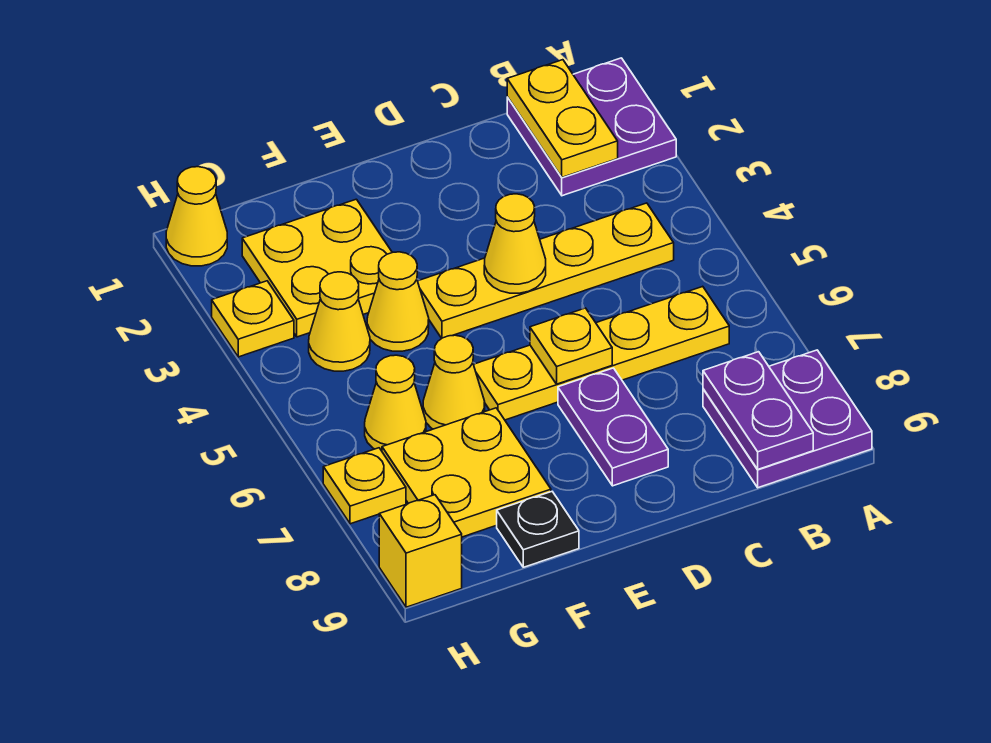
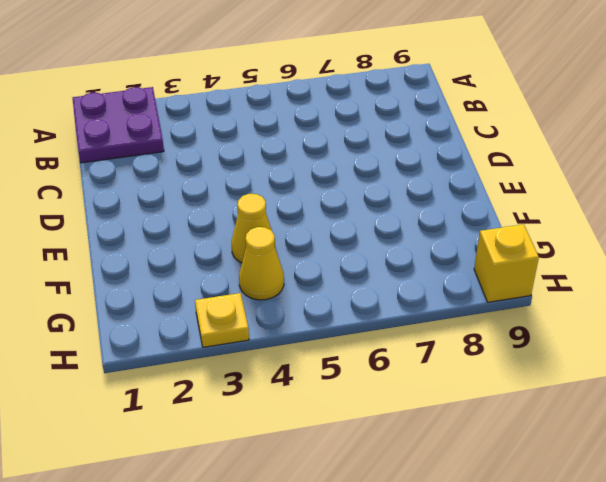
none -> purple plate A8:B9 level 1
none -> yellow plate B4:E4 level 1
none -> yellow plate B6:E6 level 1

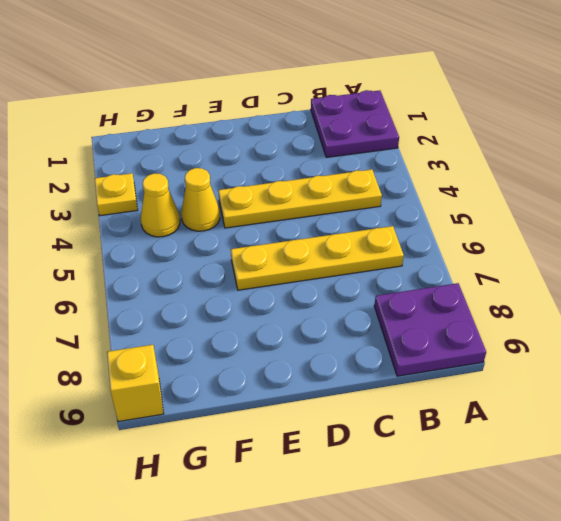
none -> purple plate D7:D8 level 1
none -> yellow plate F2:G3 level 1
none -> yellow cone F6 level 1

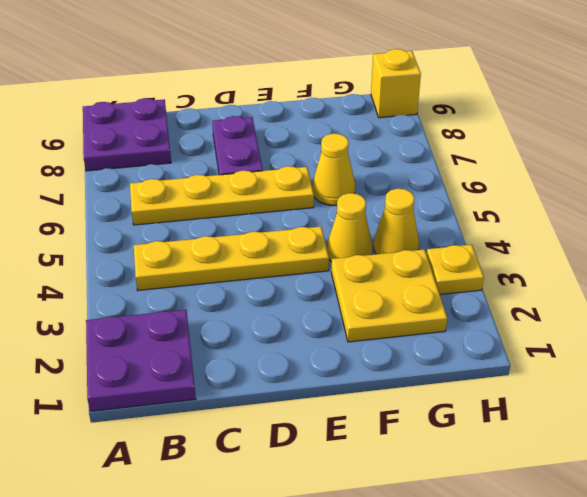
none -> yellow plate F7:G8 level 1
none -> black plate F9 level 1
none -> yellow cone G6 level 1

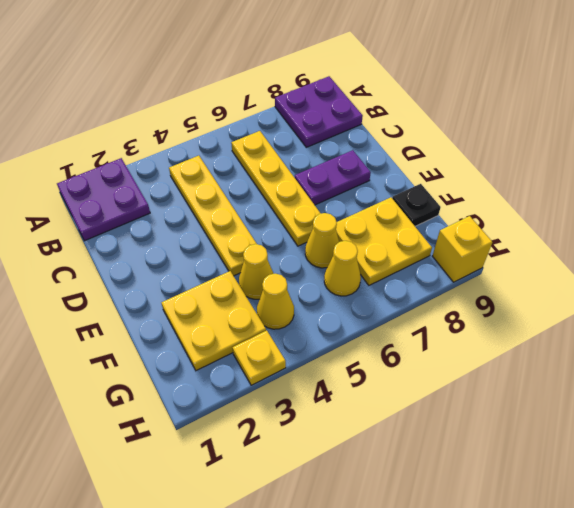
none -> yellow cone H1 level 1
none -> yellow plate H7 level 1
none -> yellow plate B1:B2 level 2

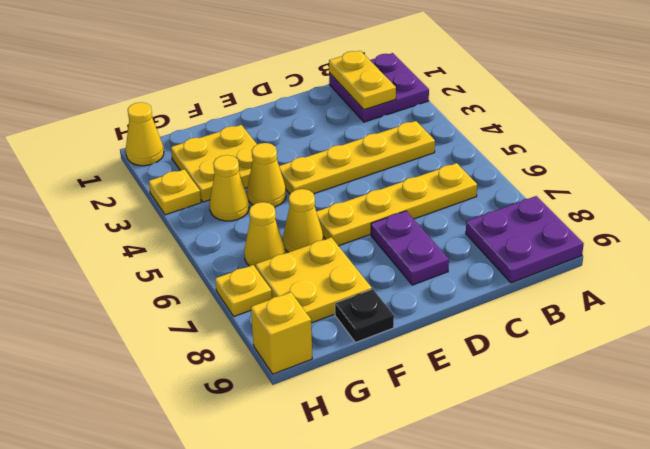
none -> purple plate B8:B9 level 2
none -> yellow cone D4 level 2
none -> yellow plate D6 level 2

